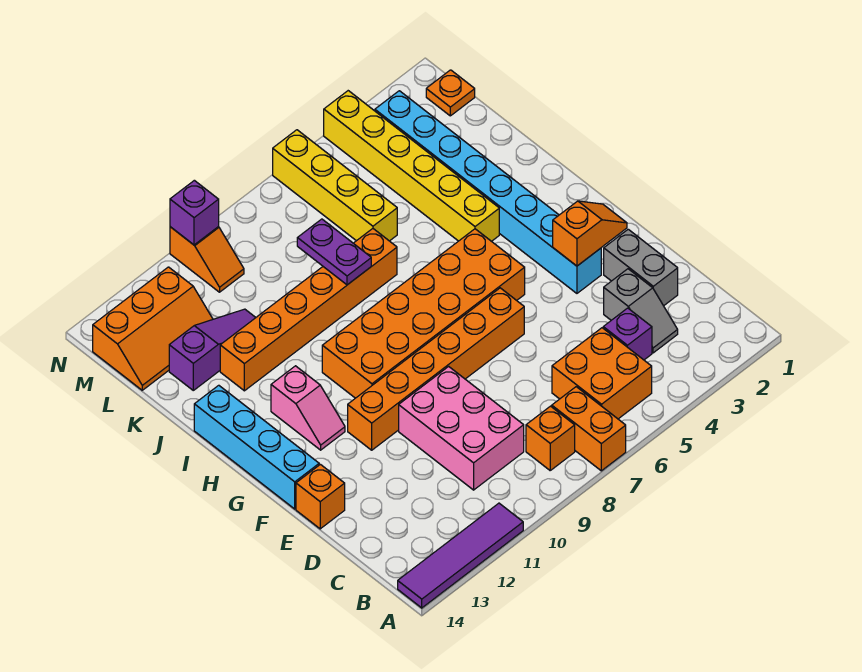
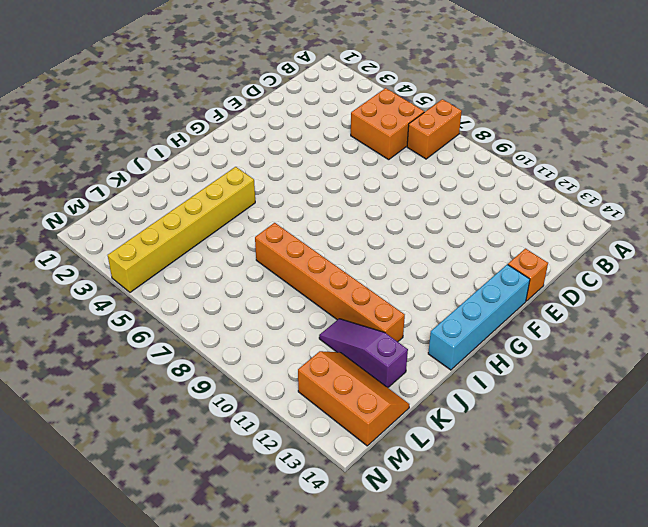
none -> purple tile A11:A14 level 1
none -> orange brick B8 level 1
none -> grey slope C3:D3 level 1 top D

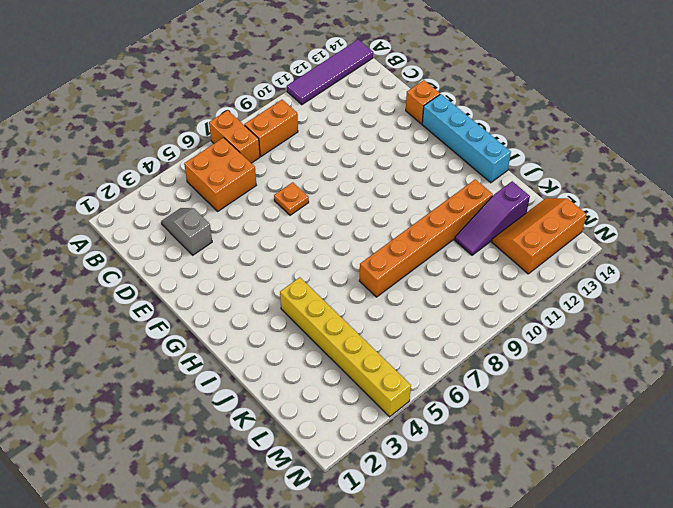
orange brick B8:B9 level 1 -> orange brick B8 level 1
orange plate E7 level 1 -> orange plate M1 level 1
none -> purple brick C4 level 1
none -> pink brick C9:E10 level 1
none -> grey brick D2:E2 level 1

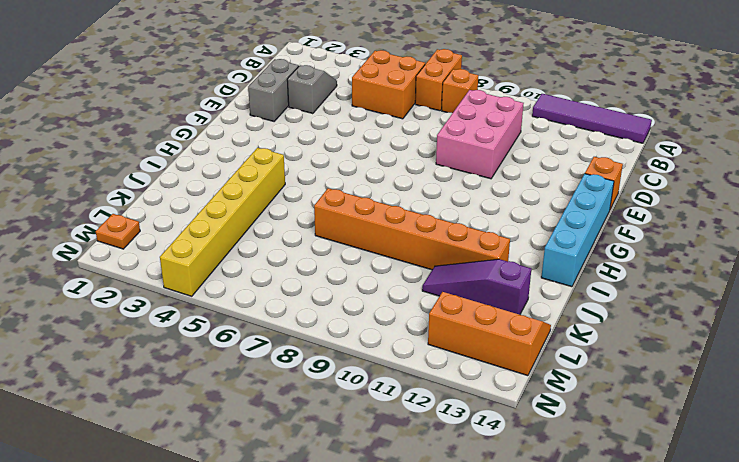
none -> purple brick C4 level 1
none -> cyan brick F3:M3 level 1
none -> orange brick F6:F11 level 1

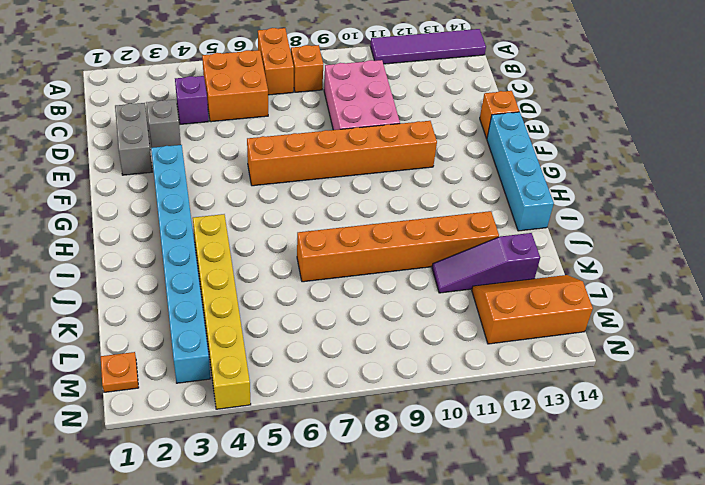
none -> orange brick G5:H10 level 1
none -> pink slope G12:H12 level 1 top H
none -> yellow brick K6:N6 level 1

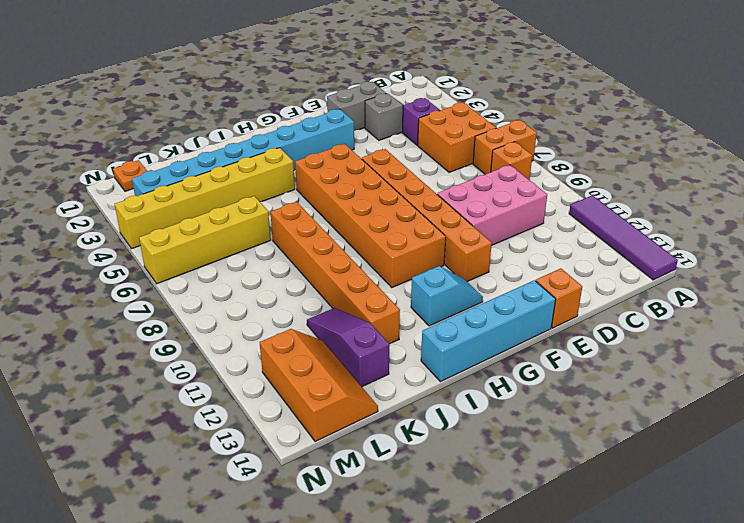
cyan slope G12:H12 level 1 top H -> pink slope G12:H12 level 1 top H
none -> orange slope M10:N10 level 1 top N
none -> orange slope F2:F3 level 2 top 3
none -> purple plate J8:K8 level 2

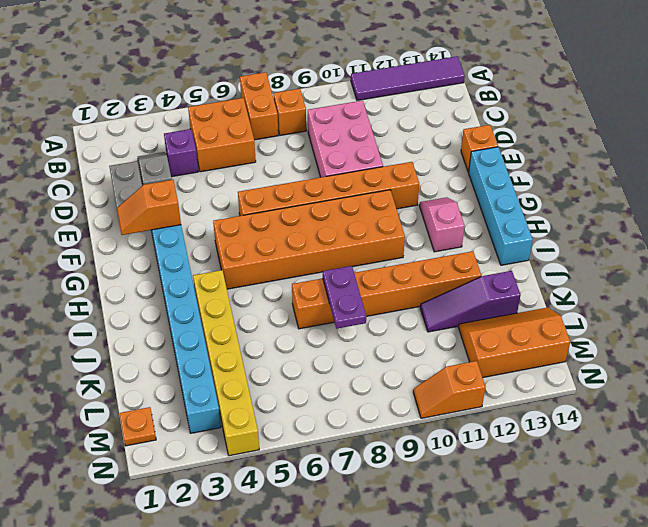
orange slope N10:N11 level 1 top 11 -> orange slope M10:N10 level 1 top N
none -> yellow brick K6:N6 level 1
none -> purple brick N10 level 2

